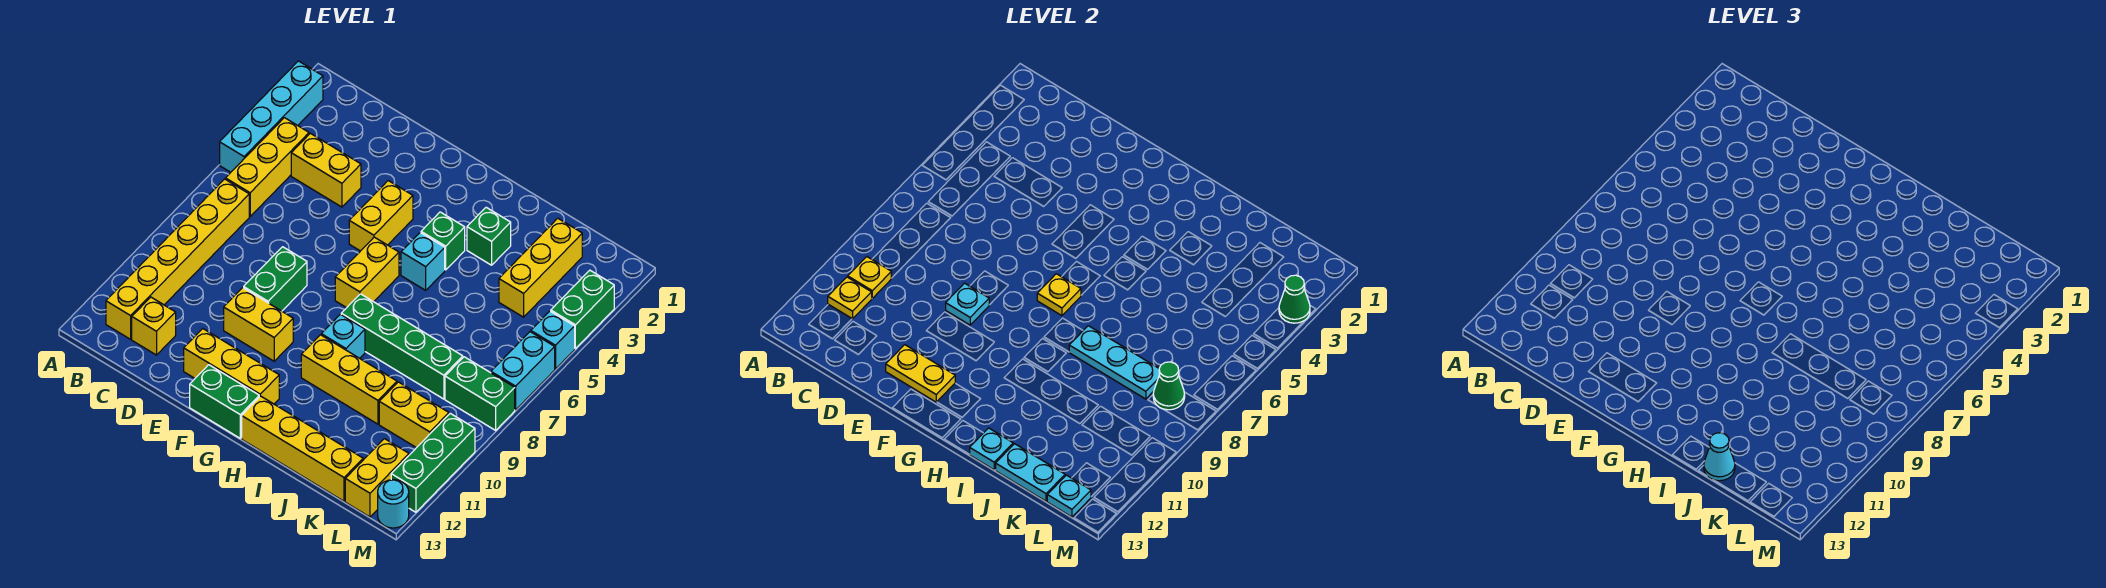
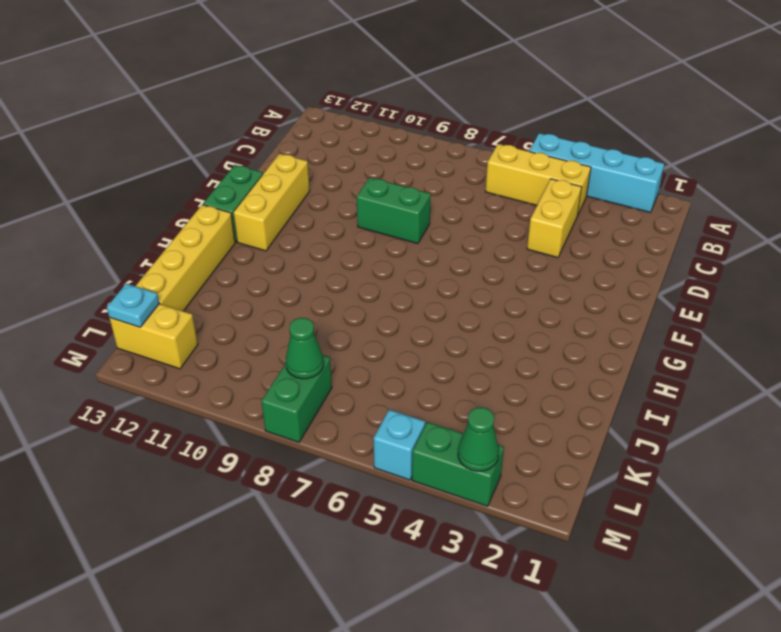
none -> yellow brick B7:B12 level 1
none -> yellow brick C12 level 1
none -> yellow brick E10:F10 level 1
none -> yellow brick F4:F5 level 1

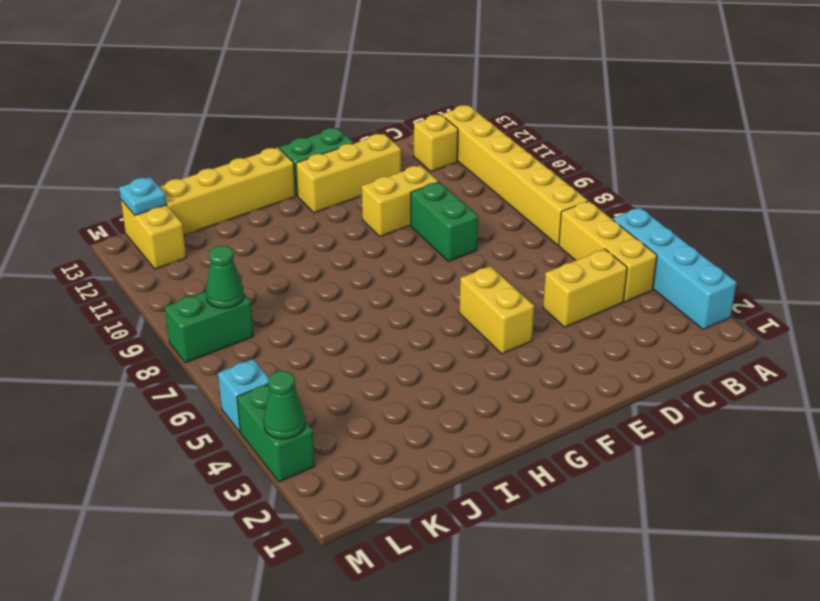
none -> yellow brick G6:G7 level 1
none -> green brick H4 level 1
none -> cyan brick H5 level 1
none -> green brick H8:K8 level 1

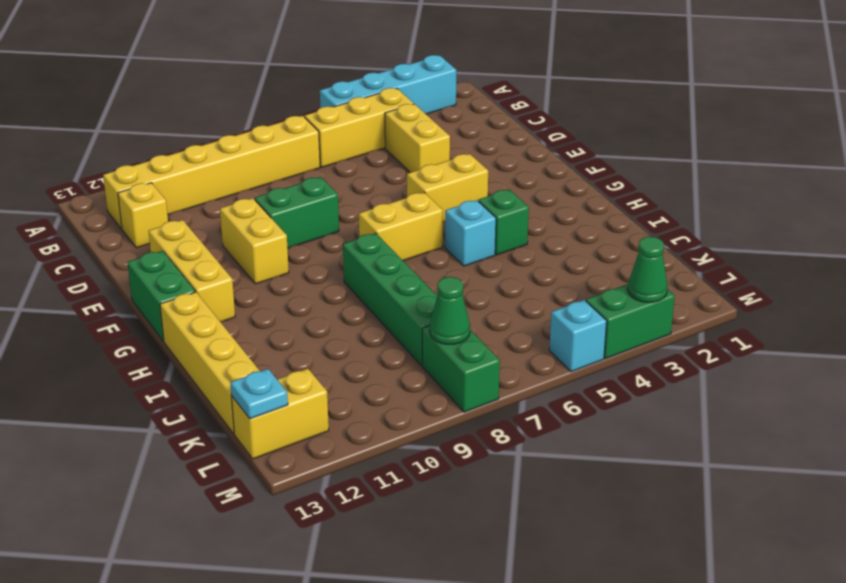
none -> cyan brick H9 level 1
none -> yellow brick H10:J10 level 1
none -> green brick I3 level 1
none -> yellow brick K2:K4 level 1

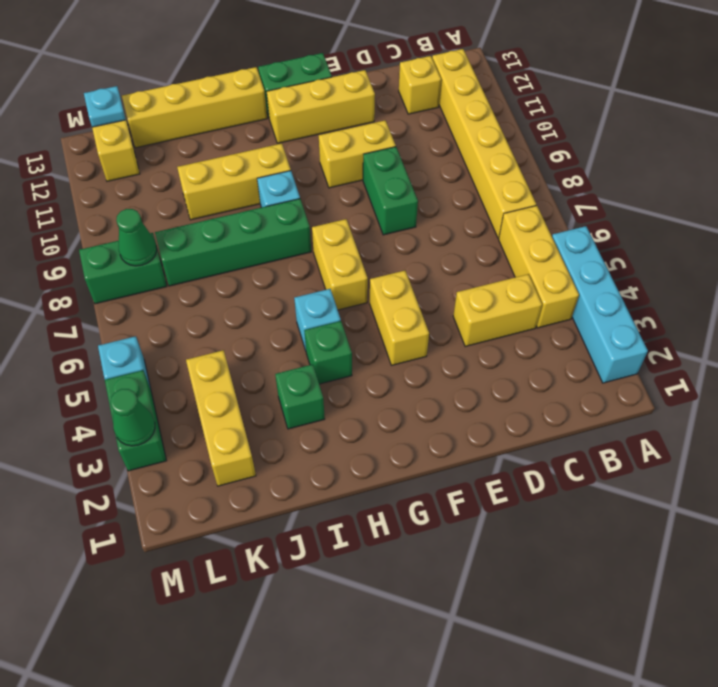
none -> yellow brick K10:L10 level 1
none -> cyan brick M6:M7 level 1
none -> green brick M10:M12 level 1
none -> cyan round brick M13 level 1

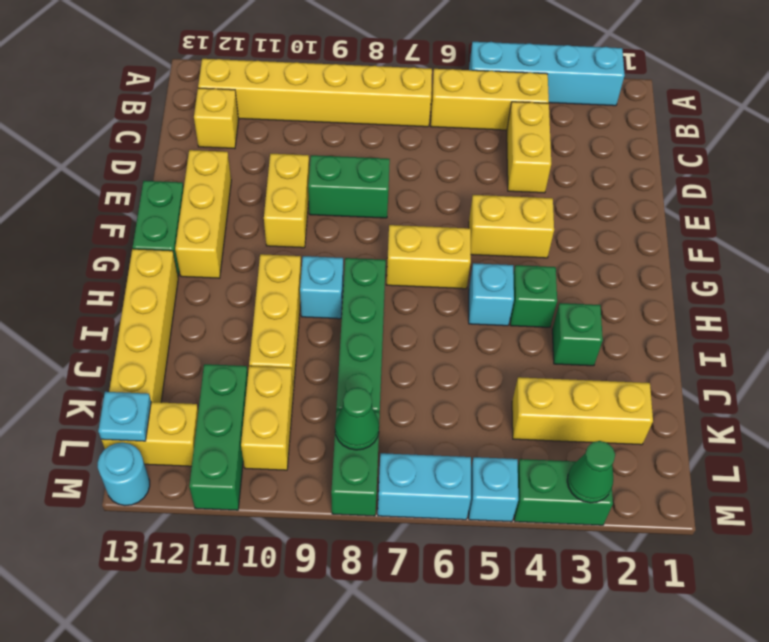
green brick K11:M11 level 1 -> green brick M10:M12 level 1
none -> yellow plate B10 level 2
none -> yellow plate B11 level 2
none -> cyan plate E9 level 2
none -> yellow plate E12:F12 level 2

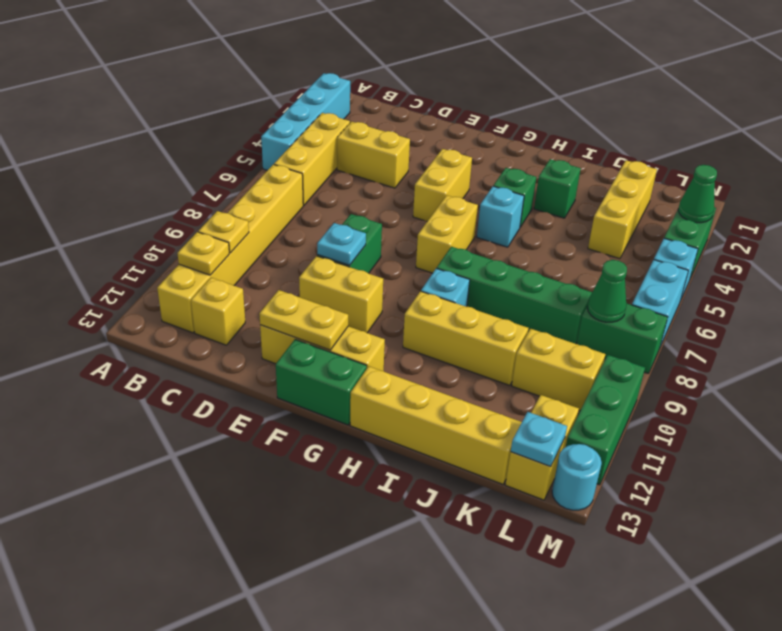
none -> yellow plate G7 level 2
none -> cyan plate I8:K8 level 2
none -> cyan plate I13 level 2
none -> cyan plate J13:K13 level 2

